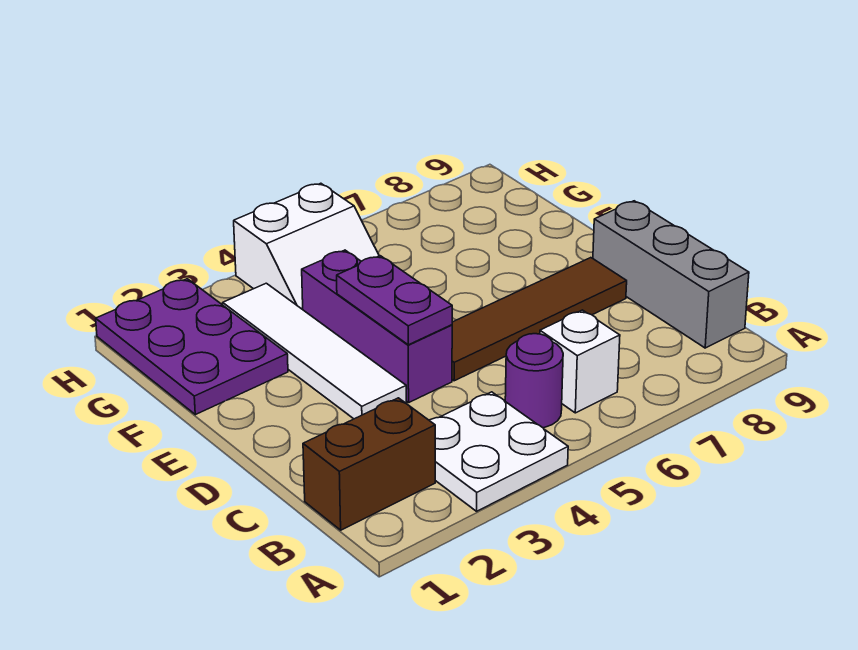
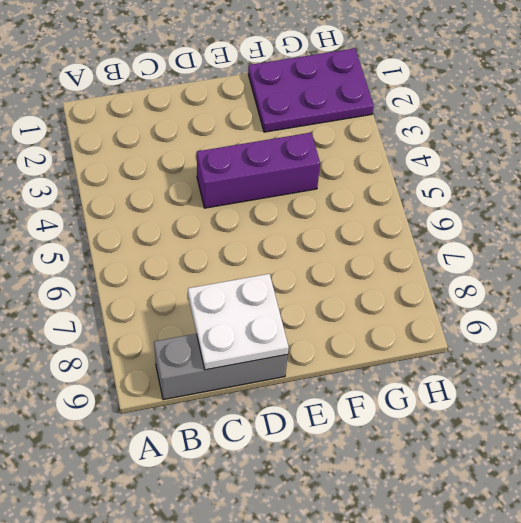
white plate C8:D9 level 2 -> white plate A3:B4 level 1
none -> brown brick B1:B2 level 1
none -> purple round brick B5 level 1

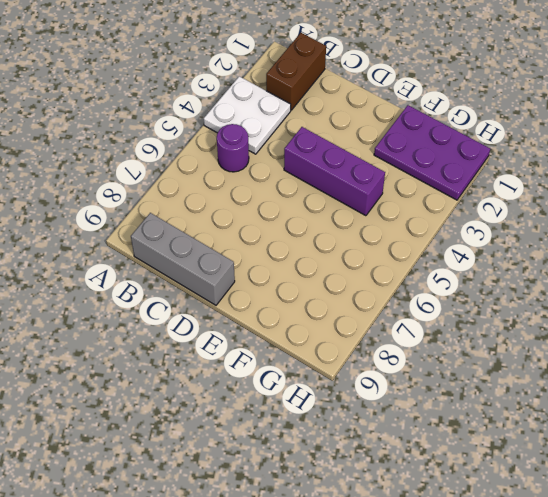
none -> white brick B6 level 1
none -> white tile D3:G3 level 1

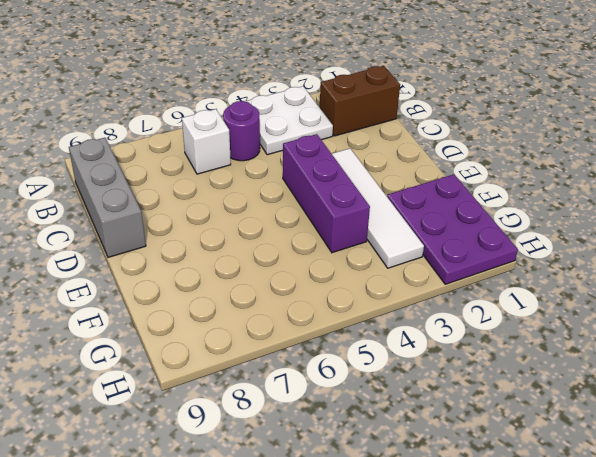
none -> brown tile D5:D8 level 1
none -> white slope G4:H5 level 1 top H

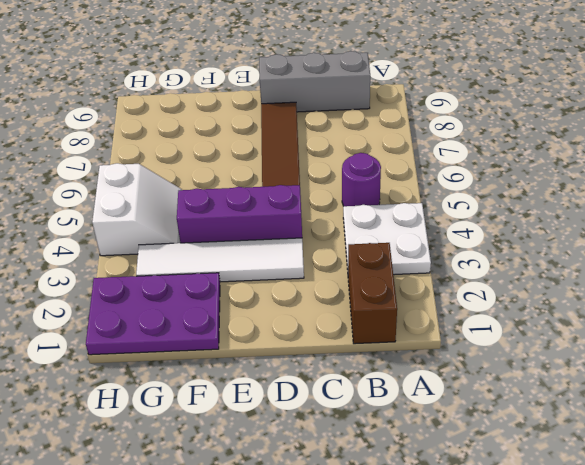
none -> white brick B6 level 1
none -> purple plate D4:E4 level 2

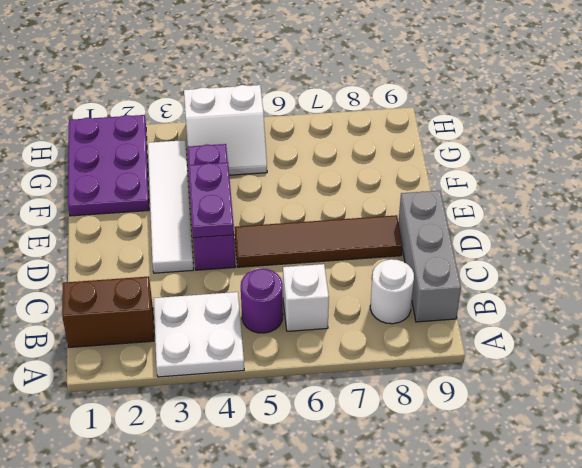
white round brick B8 level 1 -> none

